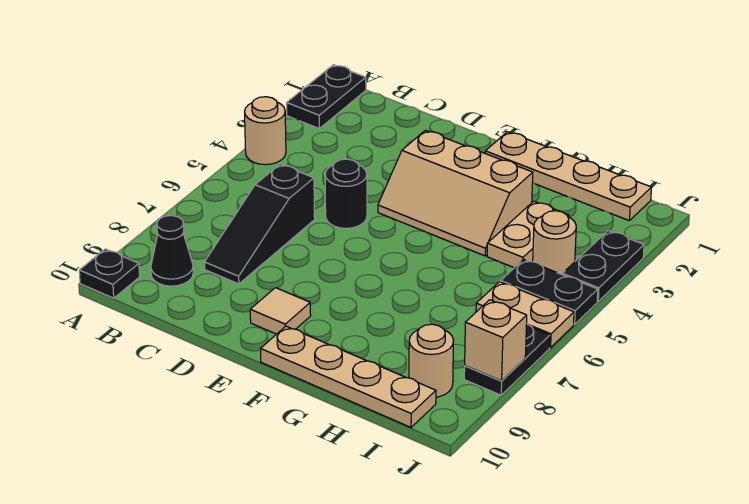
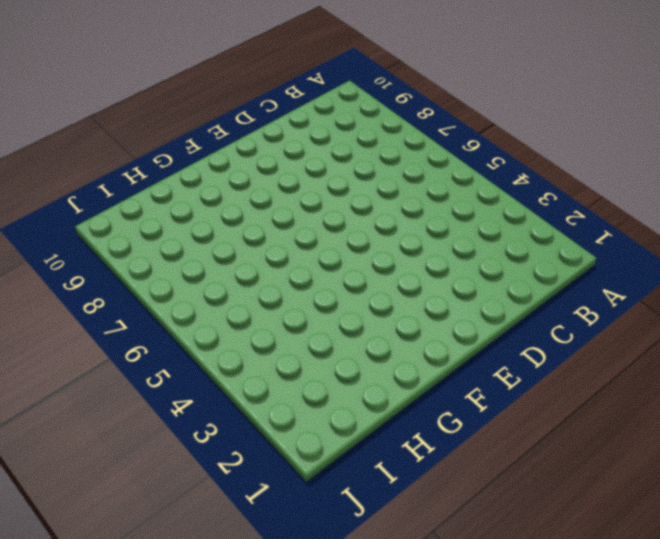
none -> black plate A1:A2 level 1
none -> tan round brick A4 level 1
none -> black plate A10 level 1

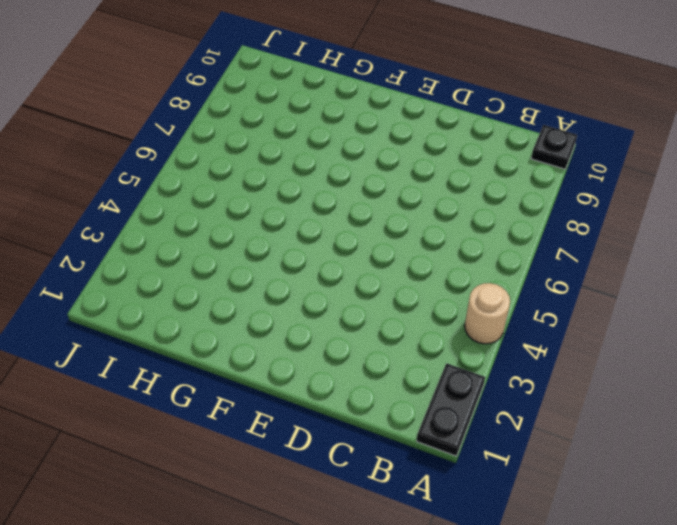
none -> black cone B9 level 1
none -> black slope C6:C8 level 1 top 6
none -> black round brick D5 level 1

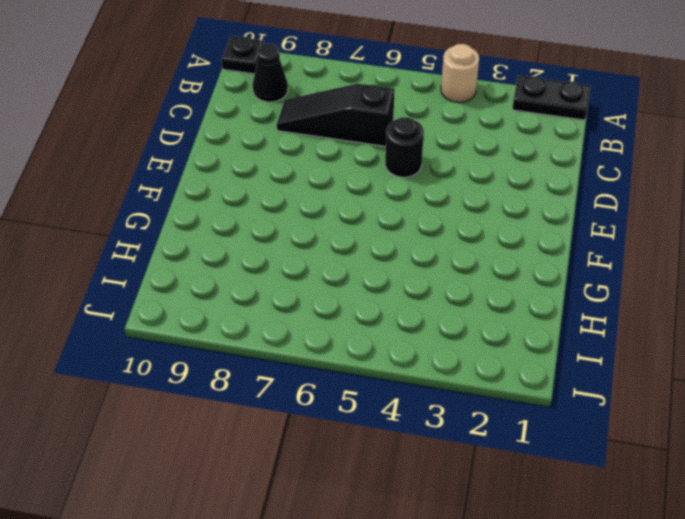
none -> tan slope E3:G4 level 1 top 3
none -> tan tile E9 level 1
none -> tan plate F1:I1 level 1

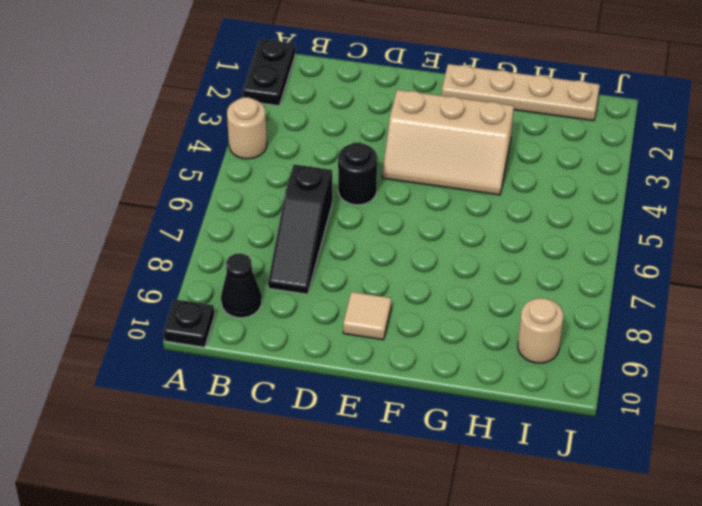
none -> tan plate F10:I10 level 1
none -> tan plate H3:H4 level 1
none -> tan round brick I4 level 1

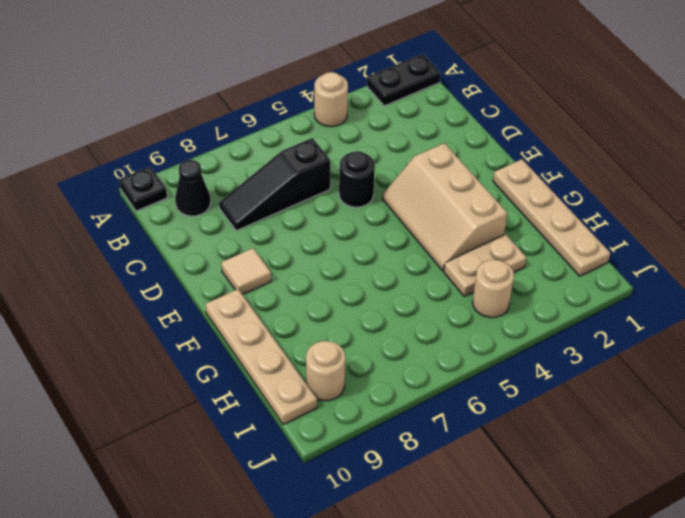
none -> black plate I5:J5 level 1
none -> tan plate I6:J6 level 1
none -> black plate J3:J4 level 1

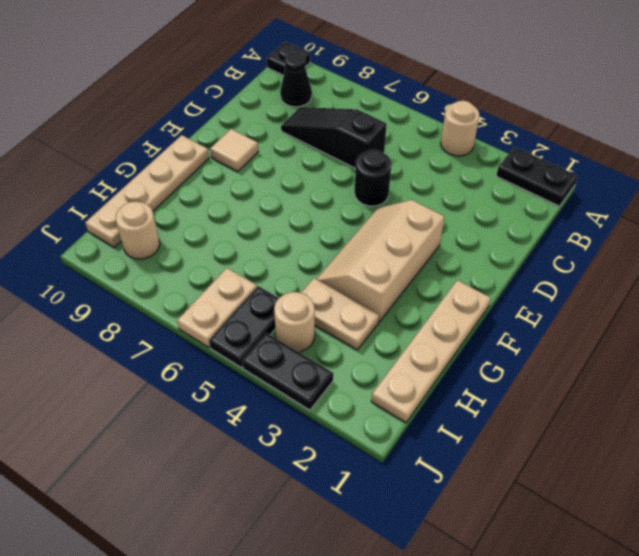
none -> black plate J7:J8 level 1
none -> tan brick J8 level 2

